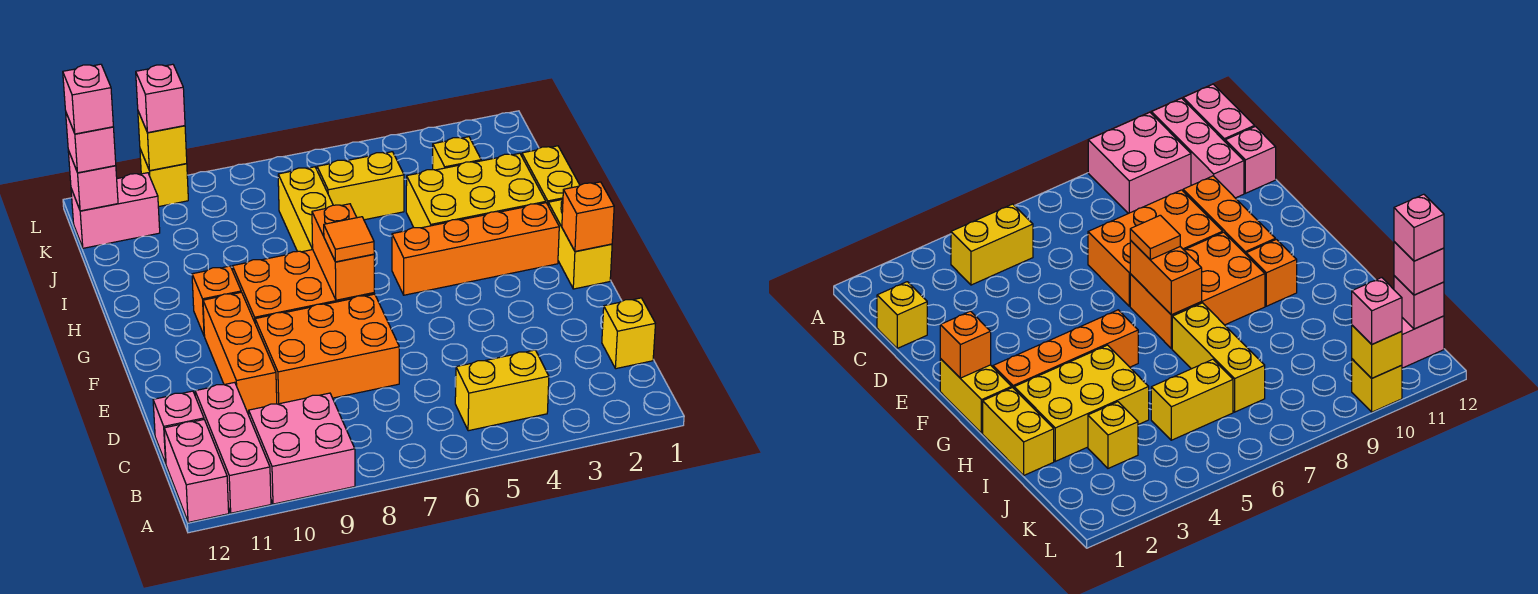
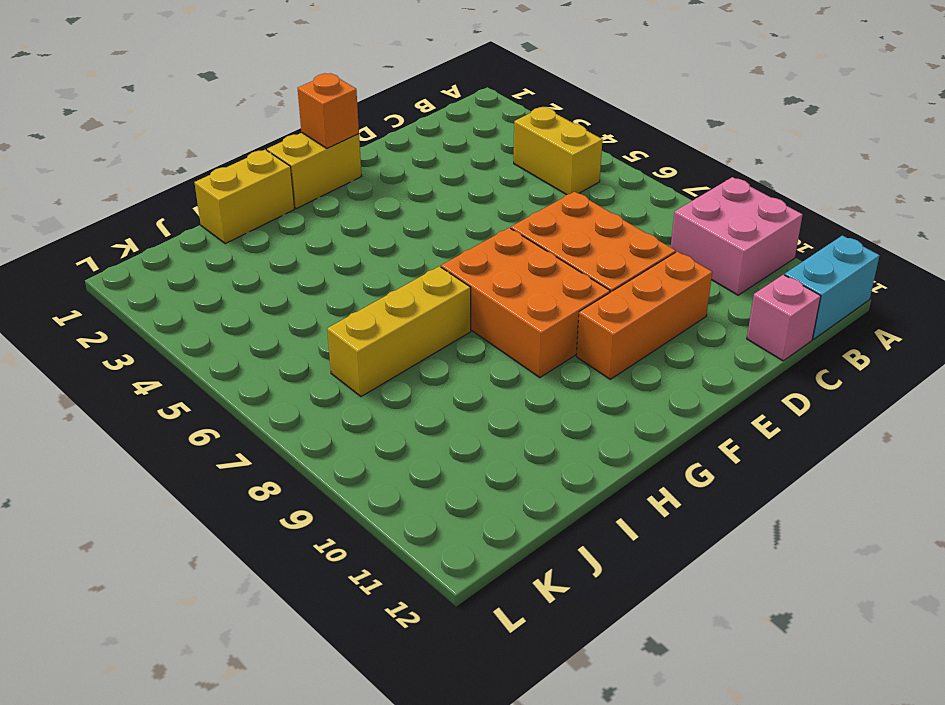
cyan brick A12:B12 level 1 -> pink brick A12:B12 level 1
none -> pink brick A11:C11 level 1
none -> yellow brick C1 level 1
none -> orange brick G2:G5 level 1

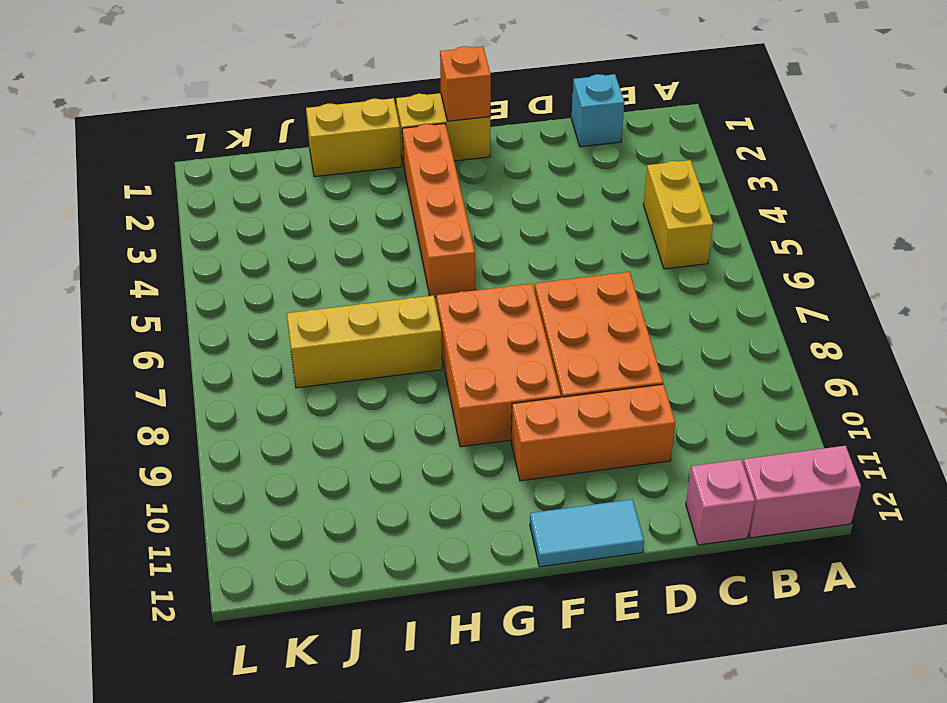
cyan brick C1 level 1 -> yellow brick C1 level 1
cyan tile E12:F12 level 1 -> none
none -> pink brick A9:B10 level 1
none -> pink brick A11:C11 level 1
none -> orange brick G10 level 1

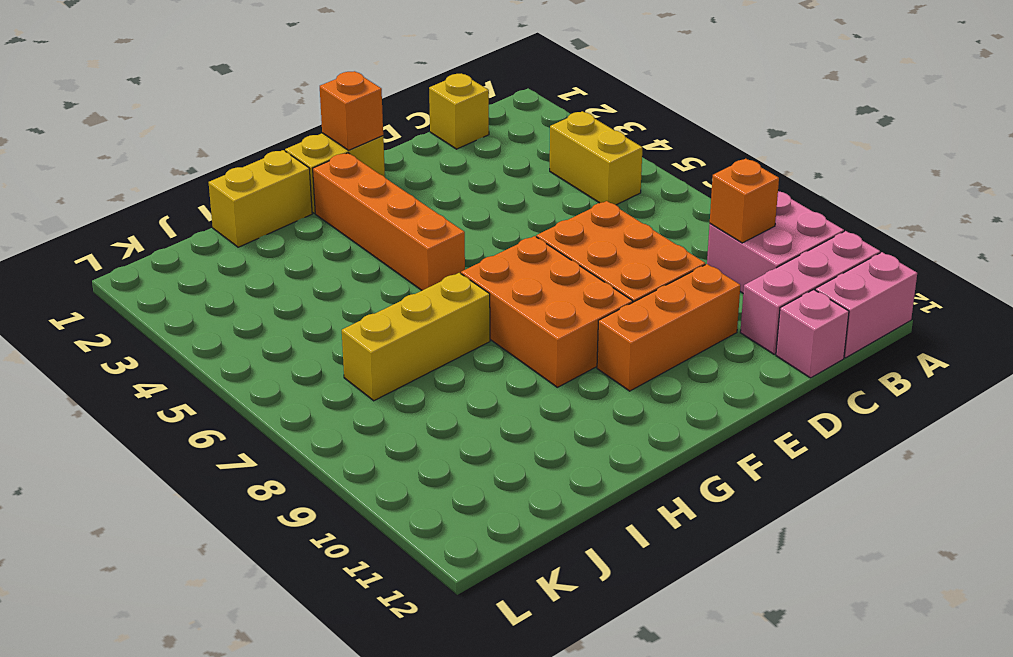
orange brick B9 level 2 -> orange brick G10 level 1
none -> yellow brick H2:I4 level 1
none -> yellow brick J3 level 1
none -> yellow brick J5:J6 level 1

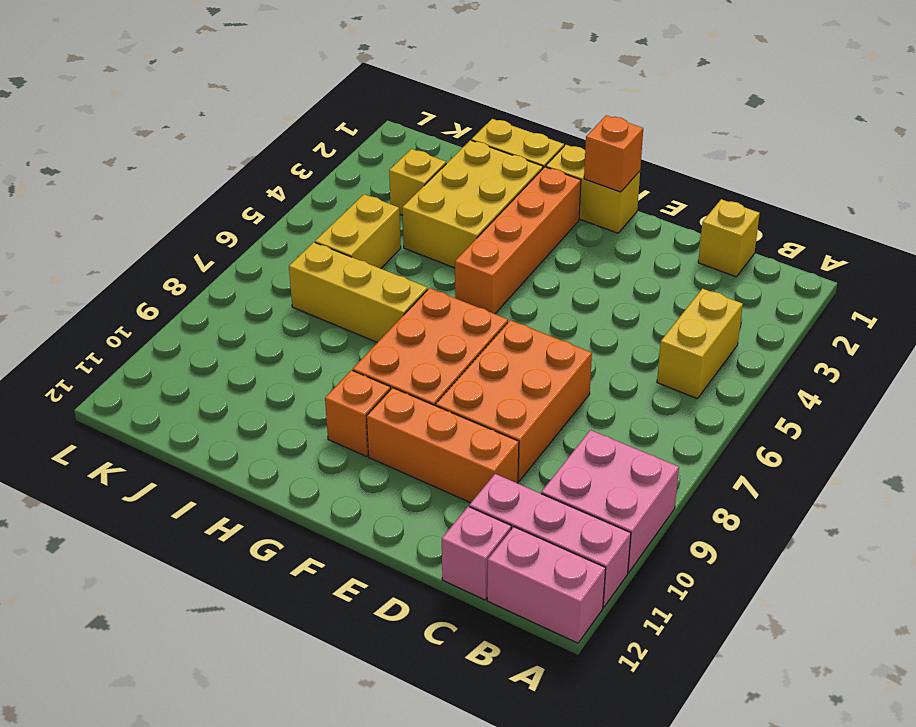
none -> pink brick K11:K12 level 1
none -> yellow brick L10 level 1
none -> orange brick F7:G7 level 2

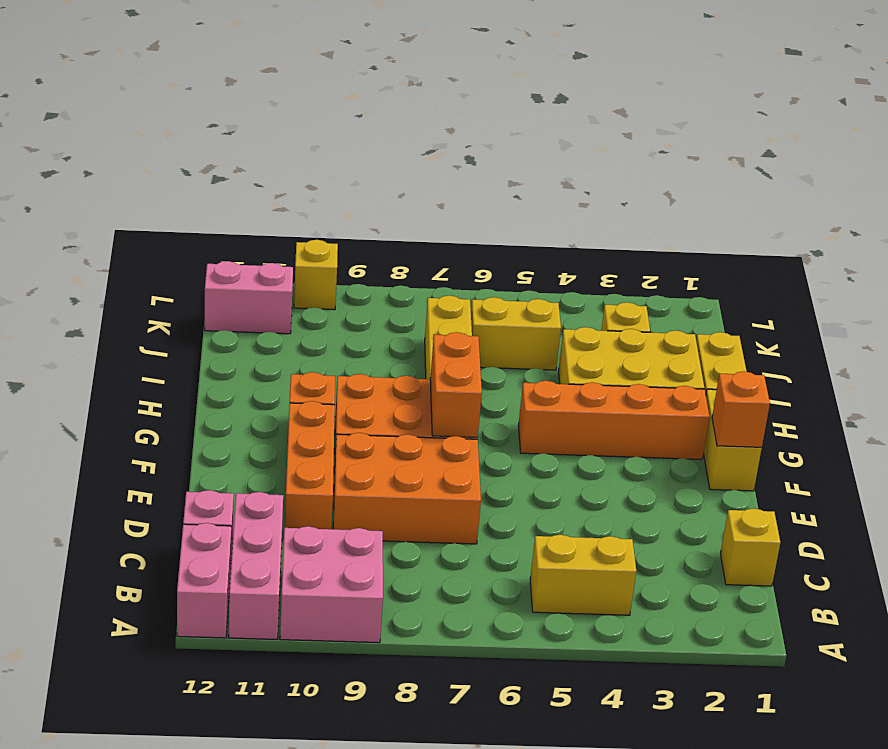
none -> pink brick K12 level 2
none -> yellow brick L10 level 2
none -> orange tile F7 level 3

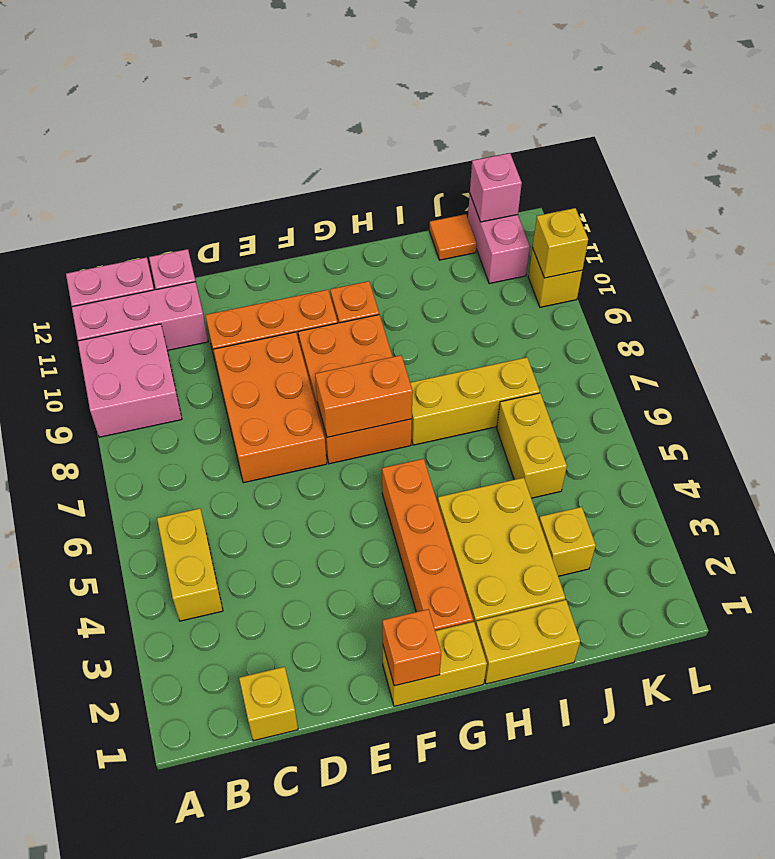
orange tile J12 level 1 -> orange tile F7 level 3
none -> pink brick K12 level 3
none -> pink brick L10 level 3
none -> pink brick K12 level 4

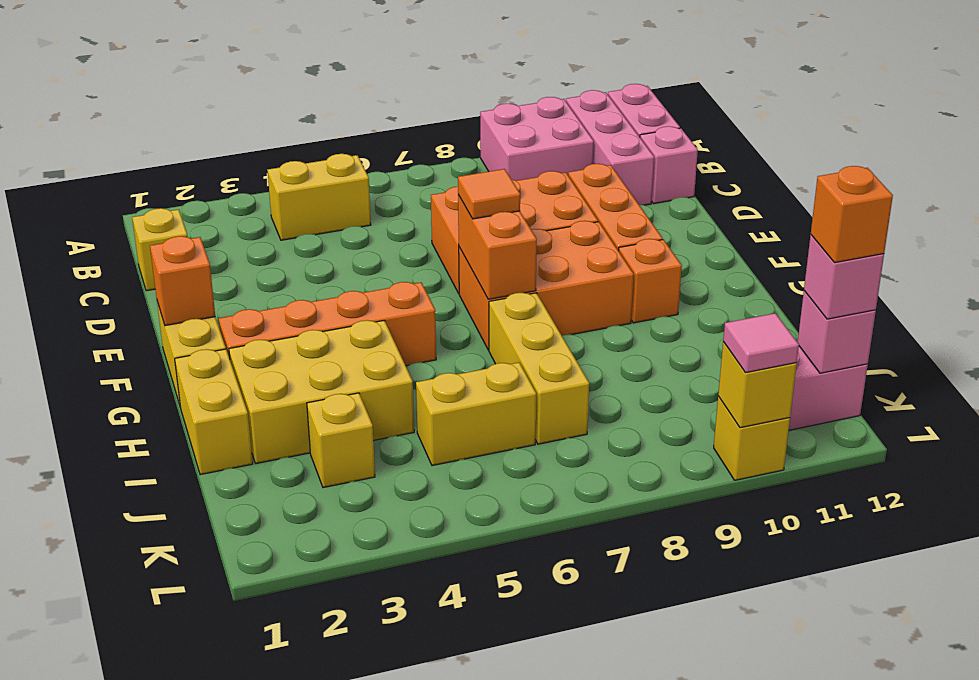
orange brick K12 level 4 -> pink brick K12 level 4
pink tile L10 level 3 -> pink brick L10 level 3

